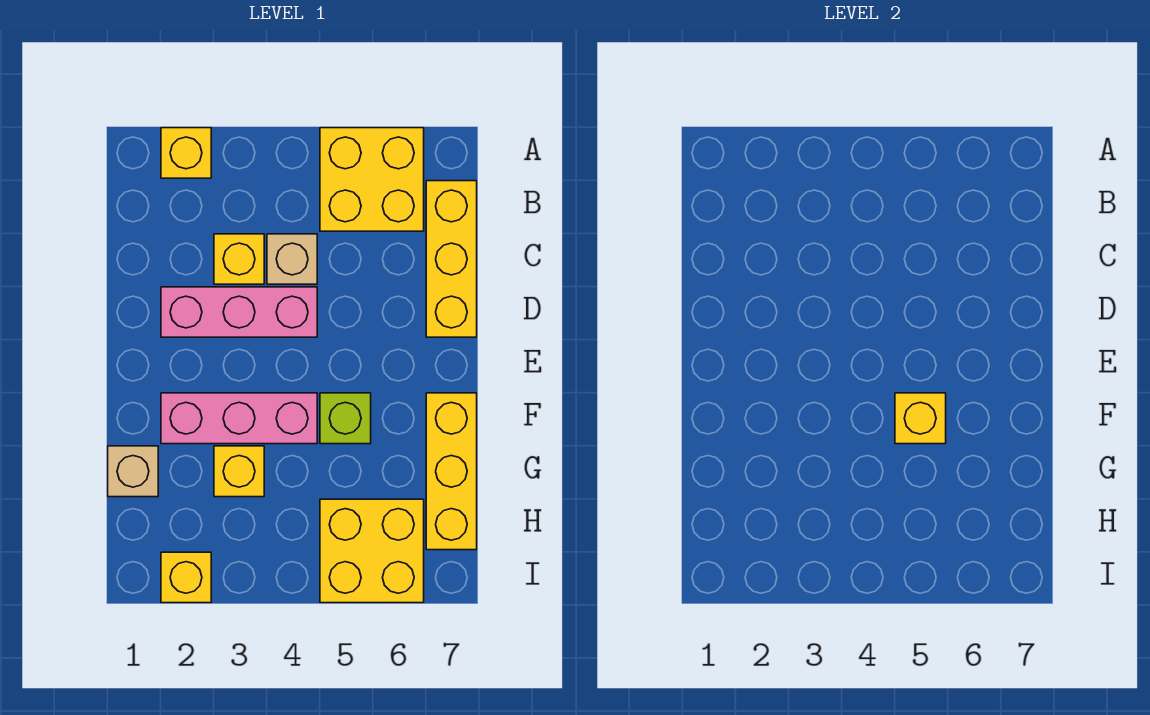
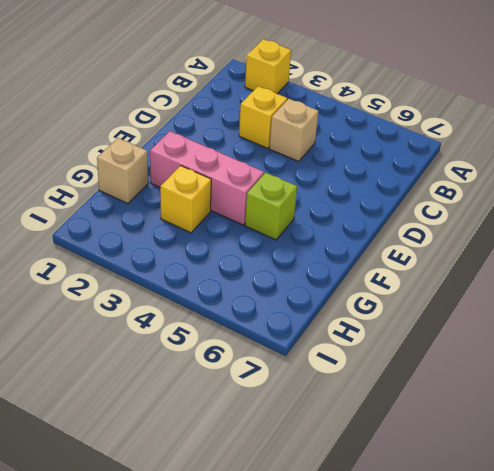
none -> yellow brick A5:B6 level 1
none -> yellow brick B7:D7 level 1
none -> pink brick D2:D4 level 1

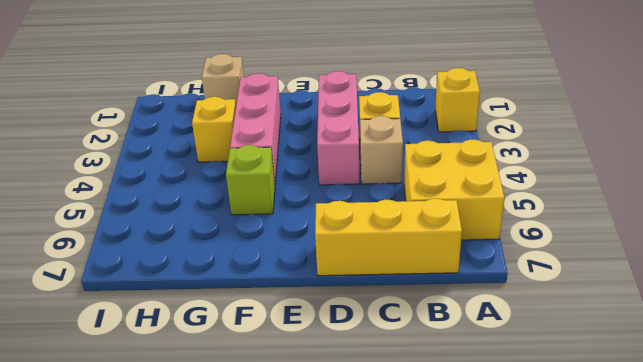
none -> yellow brick F7:H7 level 1
none -> yellow brick H5:I6 level 1
none -> yellow brick I2 level 1

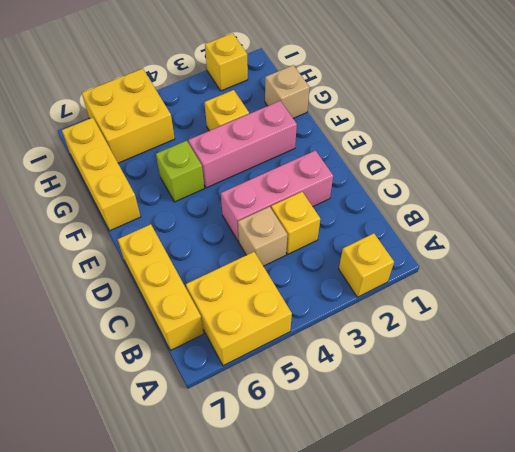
none -> yellow brick F5 level 2

